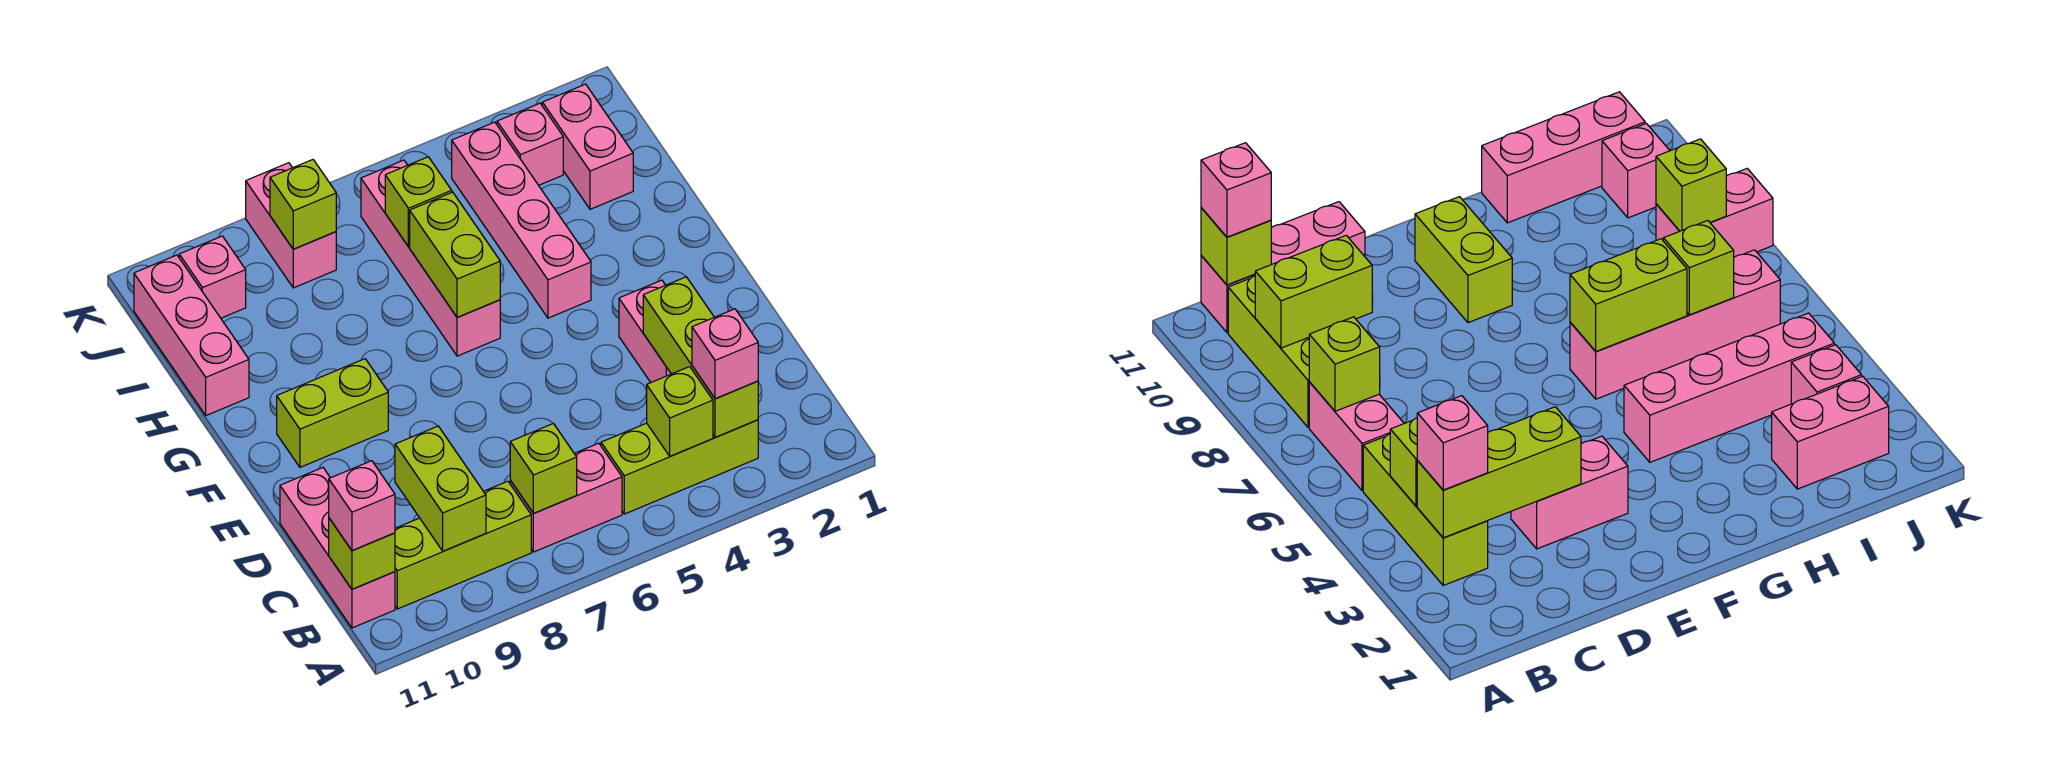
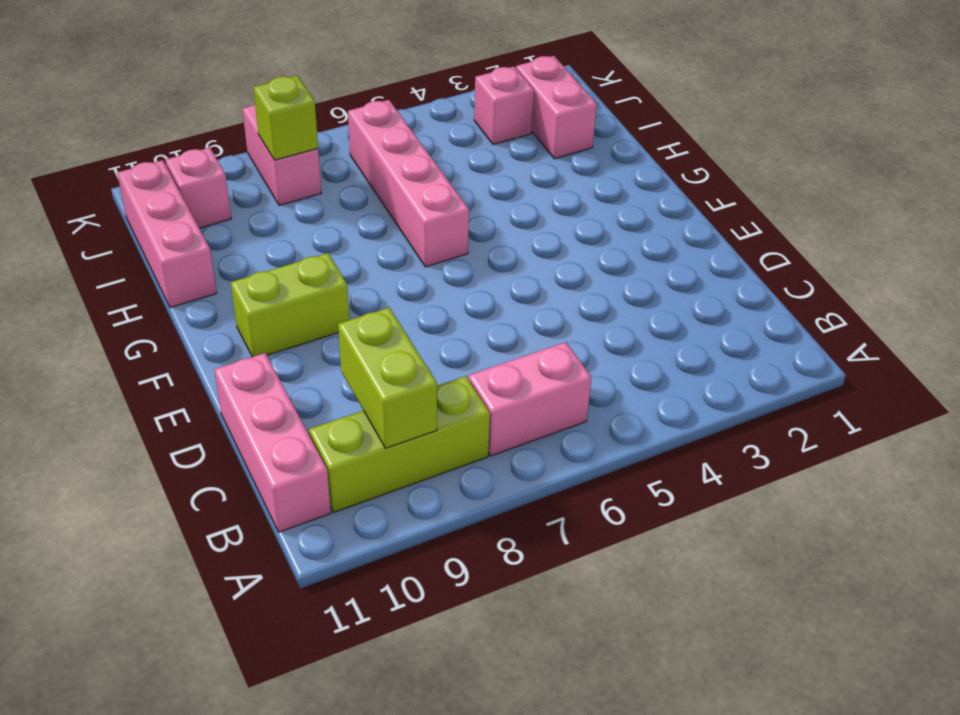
none -> lime brick B3:B5 level 1
none -> pink brick D3:E3 level 1
none -> pink brick G4:J4 level 1

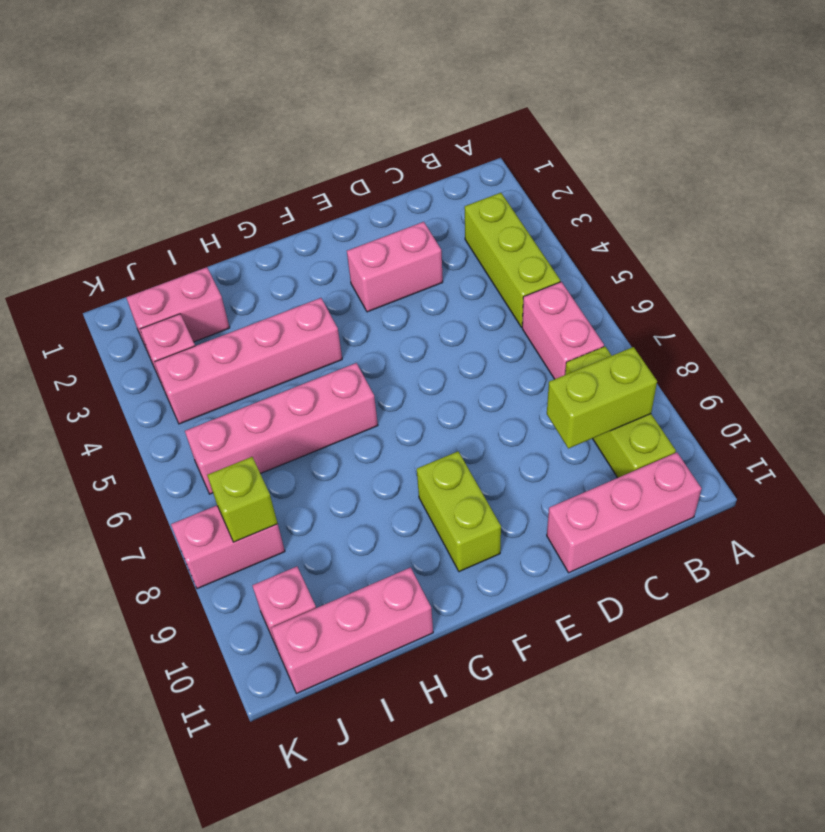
none -> lime brick B3:D3 level 2
none -> lime brick B4 level 2
none -> lime brick B7 level 2

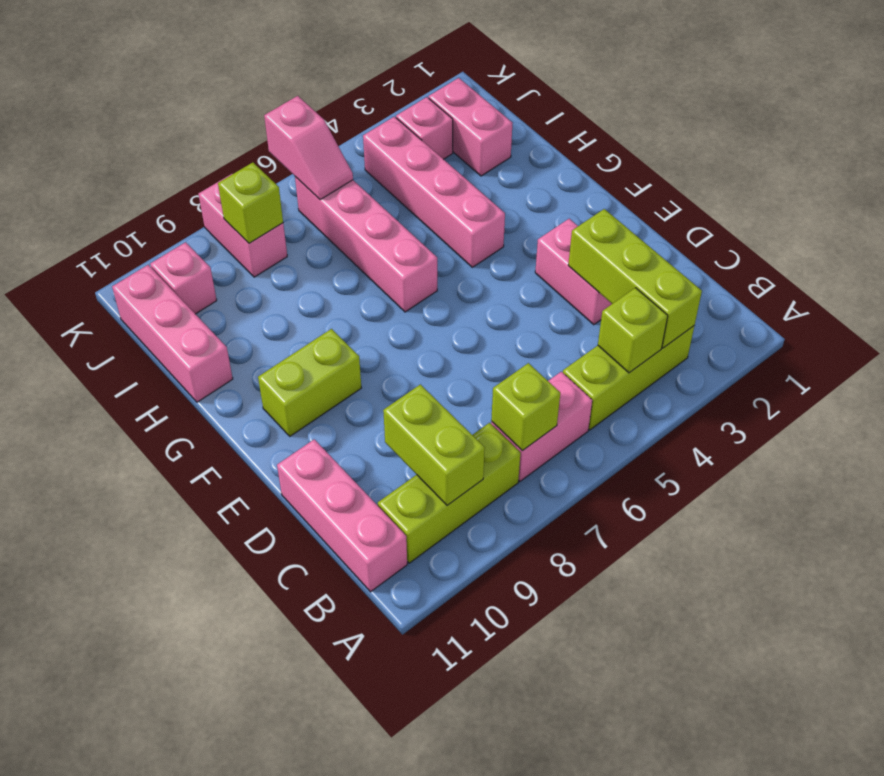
pink slope J6:K6 level 2 top K -> none
none -> lime brick B11 level 2
none -> lime brick G6:H6 level 2
none -> lime brick I6 level 2

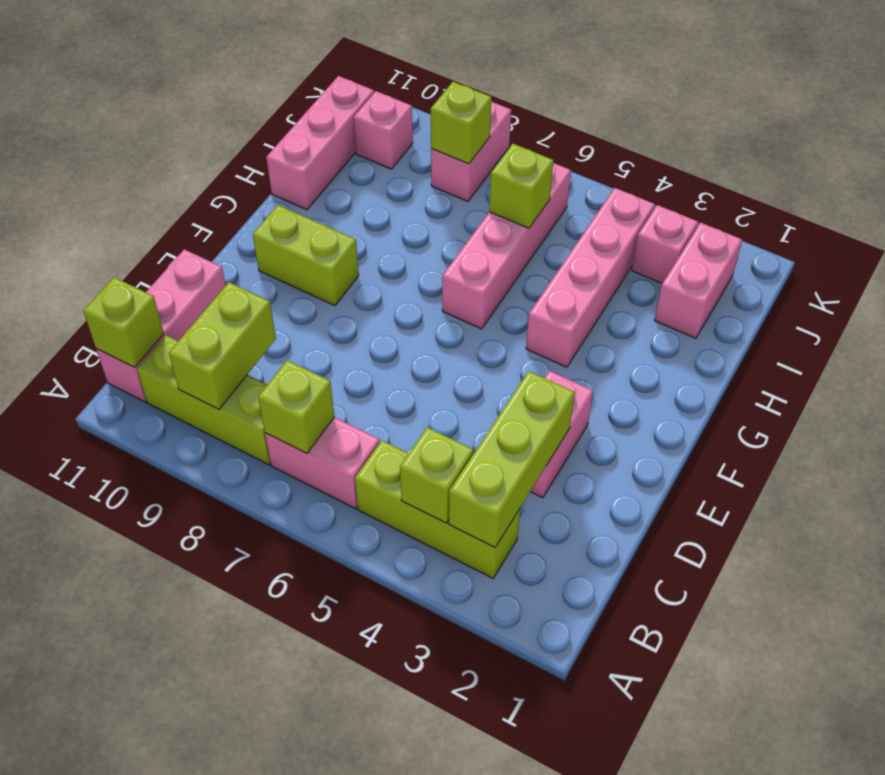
none -> lime brick G6:H6 level 2
none -> pink brick B3 level 3
none -> pink brick B11 level 3

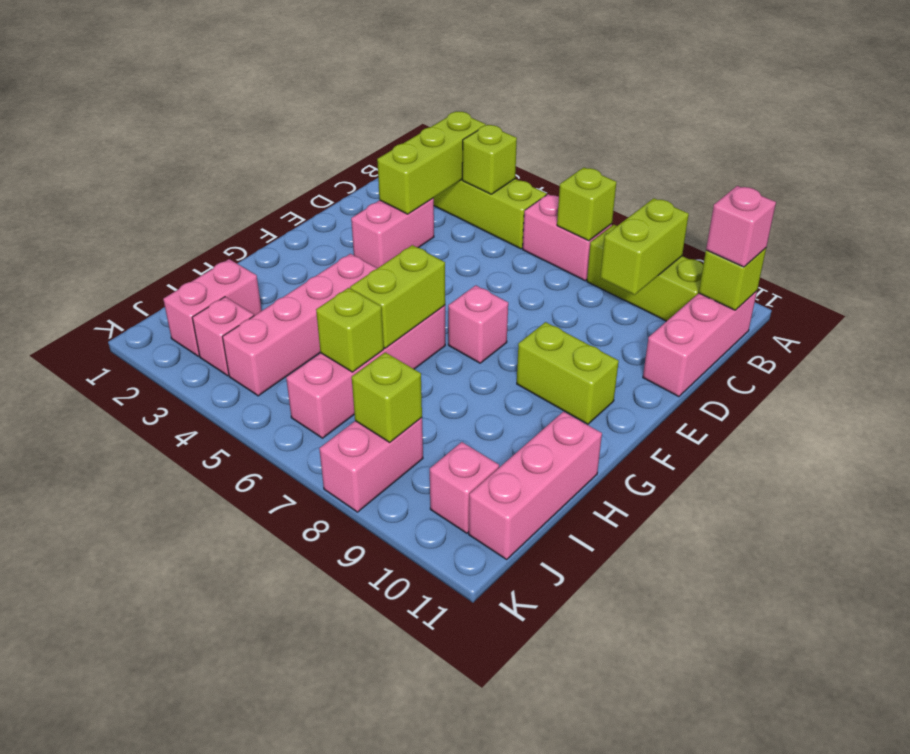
pink brick F7 level 1 -> pink brick B3 level 3

